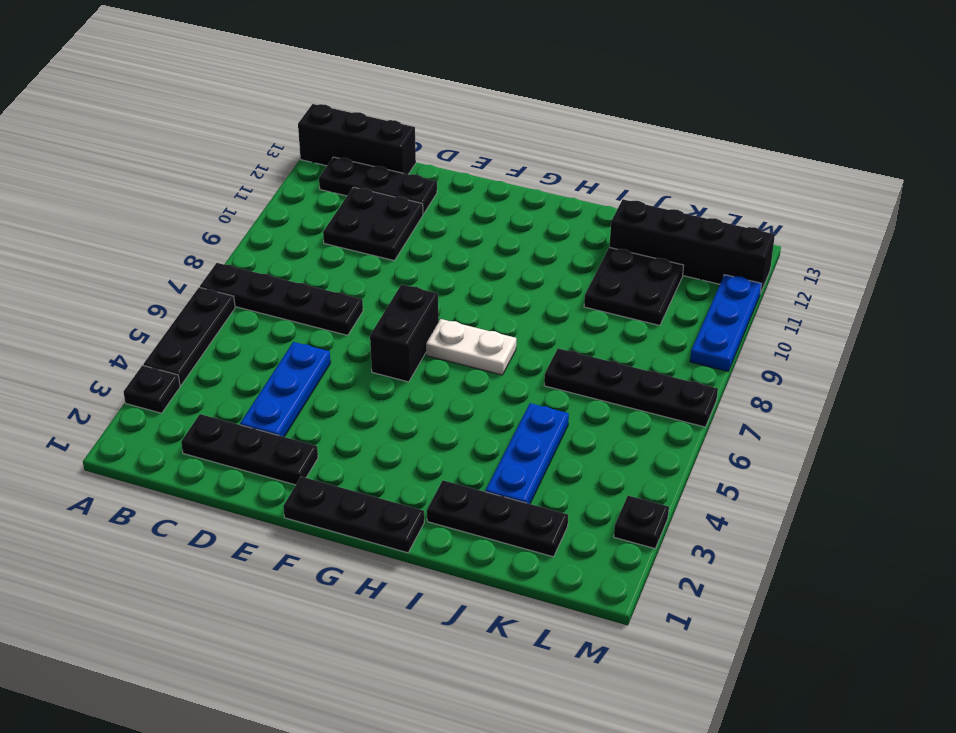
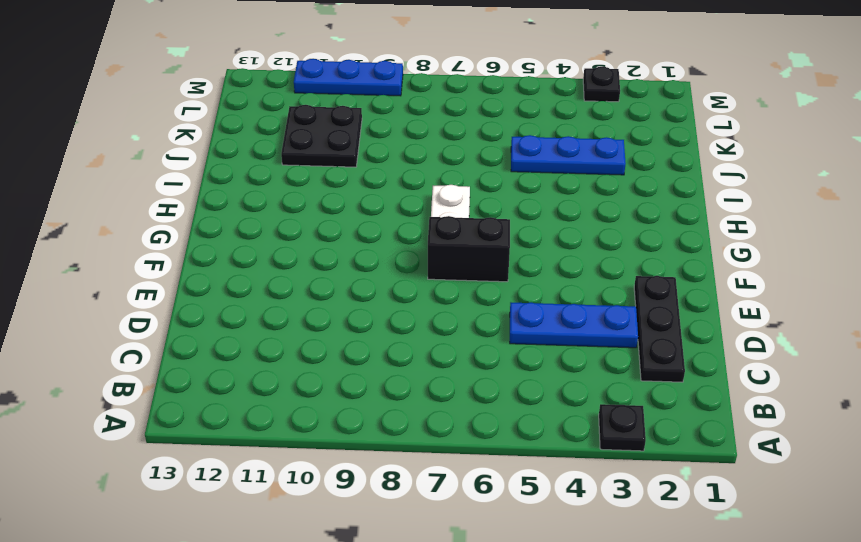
none -> black plate A4:A6 level 1
none -> black plate A7:D7 level 1
none -> black brick A13:C13 level 1

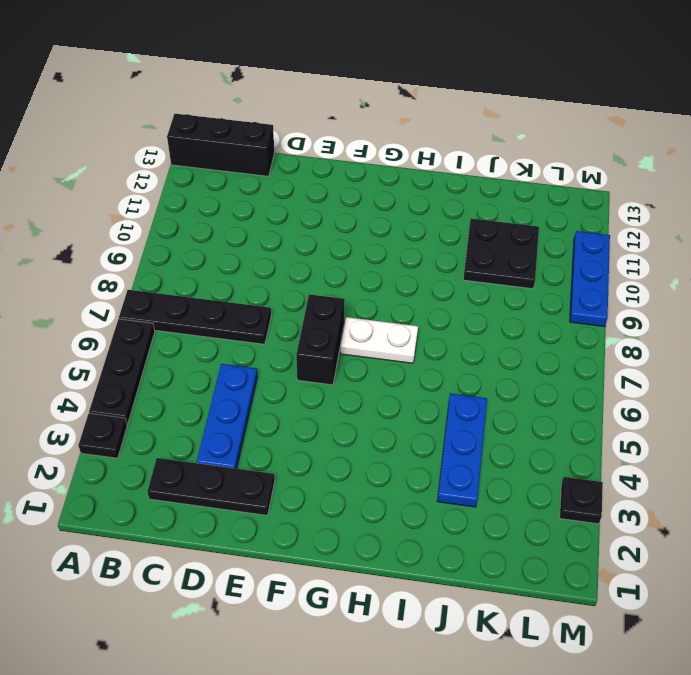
none -> black plate B12:D12 level 1
none -> black plate C10:D11 level 1
none -> black plate F1:H1 level 1

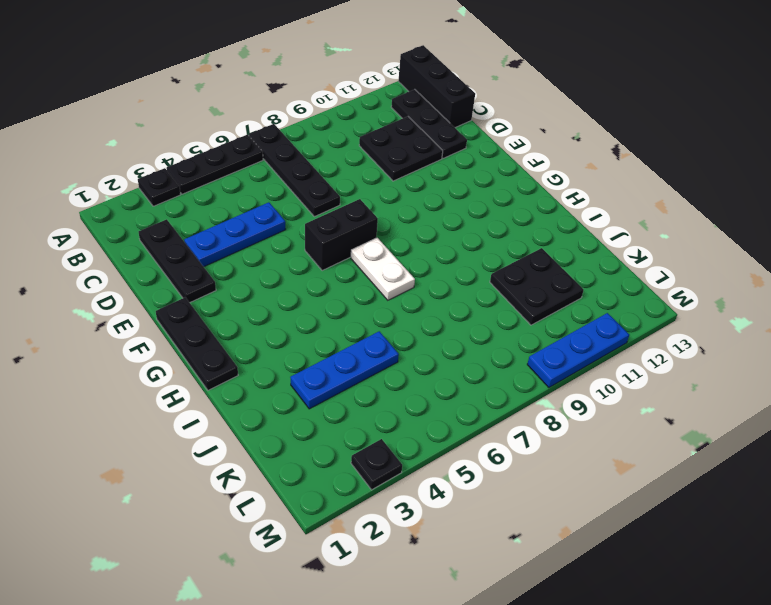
none -> black plate I2:K2 level 1
none -> black plate J7:M7 level 1
none -> black brick J12:M12 level 1

